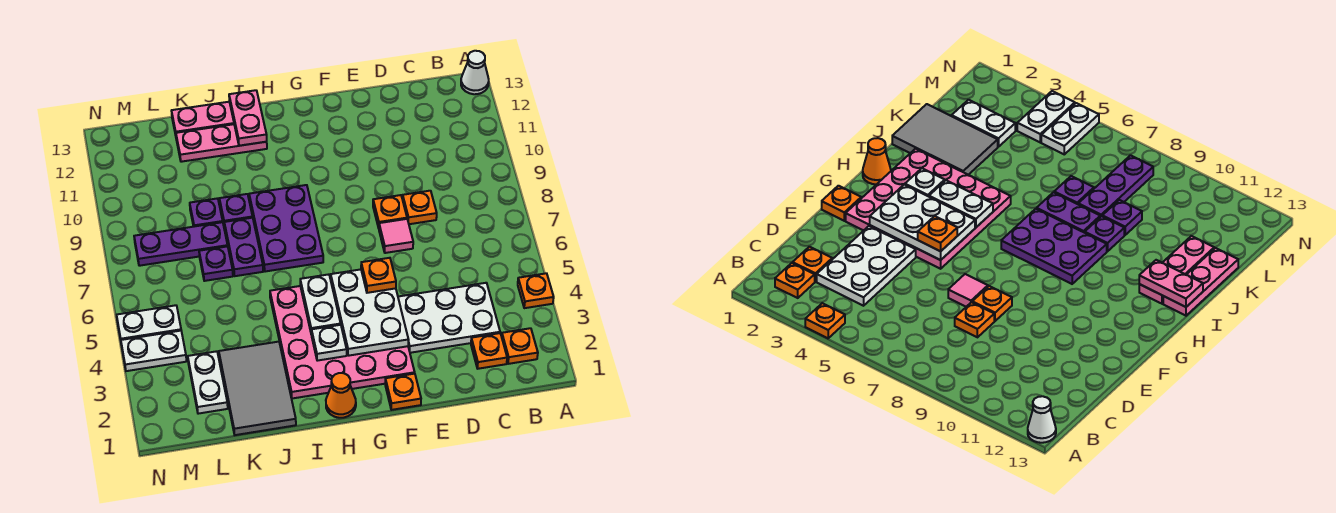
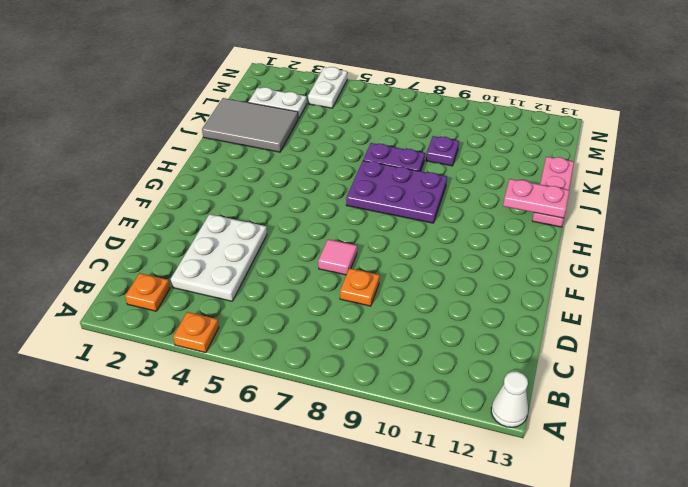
none -> orange plate C2 level 1
none -> orange plate E8 level 1
none -> orange plate F1 level 1

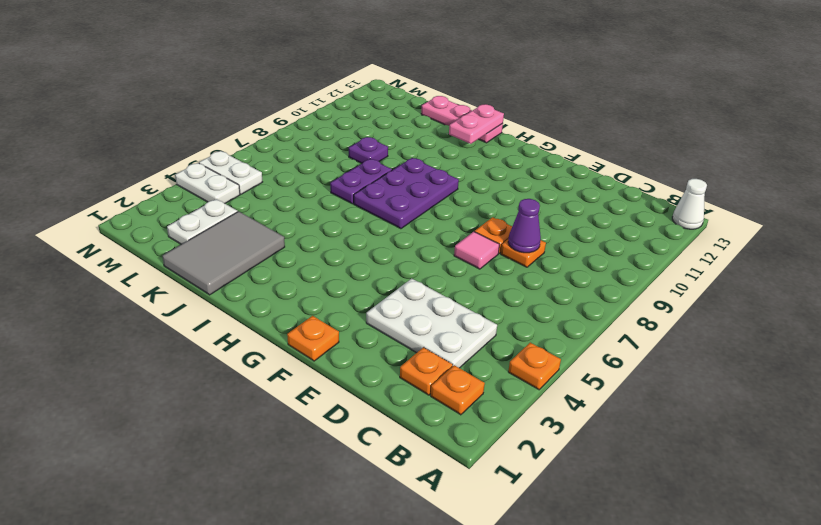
purple cone D8 level 2 -> none
none -> pink plate F2:I5 level 1
none -> orange cone H1 level 1
none -> pink plate I12:K12 level 1

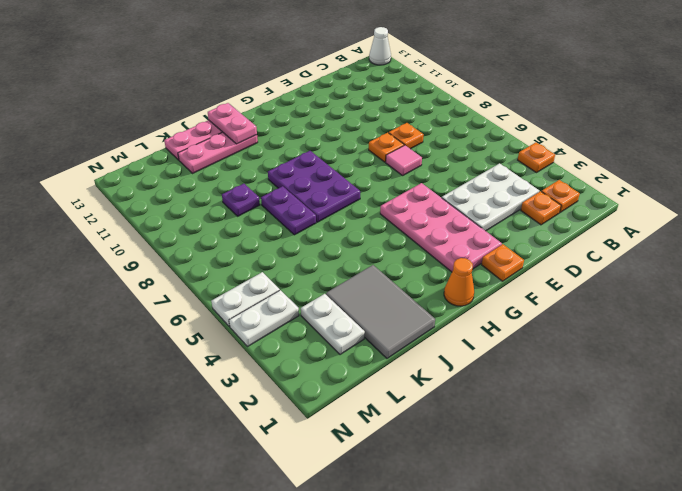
pink plate F2:G5 level 1 -> pink plate F2:I5 level 1
none -> purple plate J9 level 1
none -> purple plate K7 level 1
none -> purple plate K8:M8 level 1

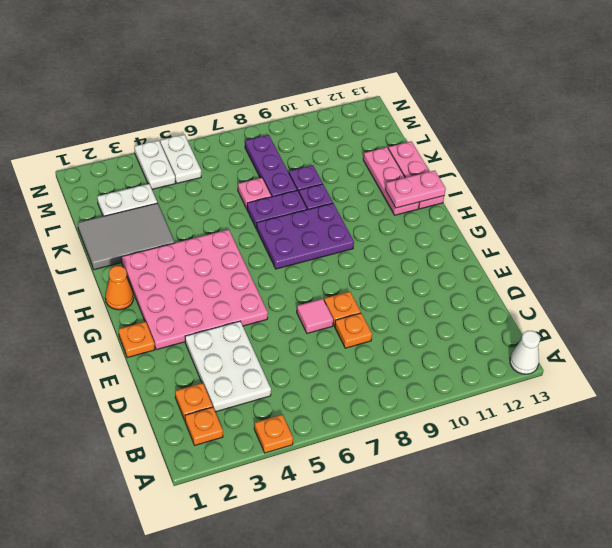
pink plate K7 level 1 -> purple plate K7 level 1
none -> white plate F3:G5 level 2
none -> white plate H3 level 2
none -> white plate H4:H5 level 2

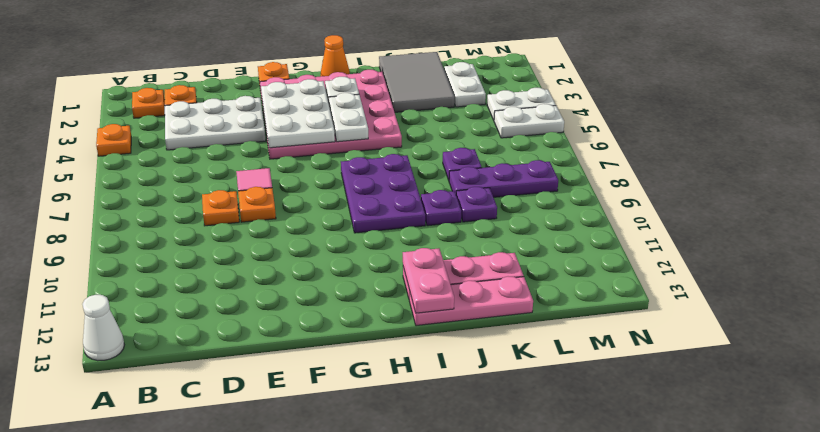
none -> purple plate J7:J8 level 1
none -> orange plate F5 level 3

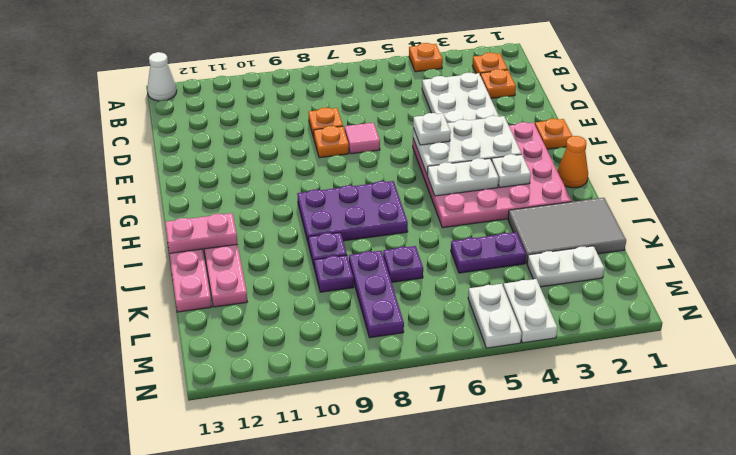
white plate F5 level 3 -> orange plate F5 level 3
purple plate K4:K5 level 1 -> purple plate J7:J8 level 1

